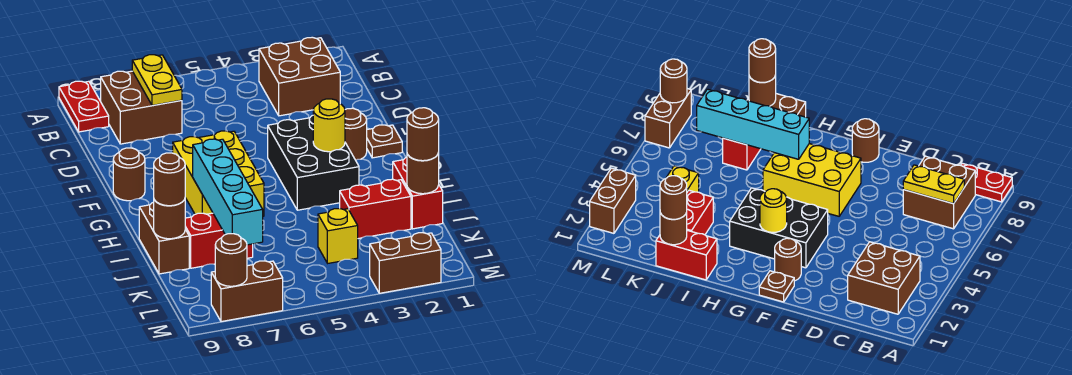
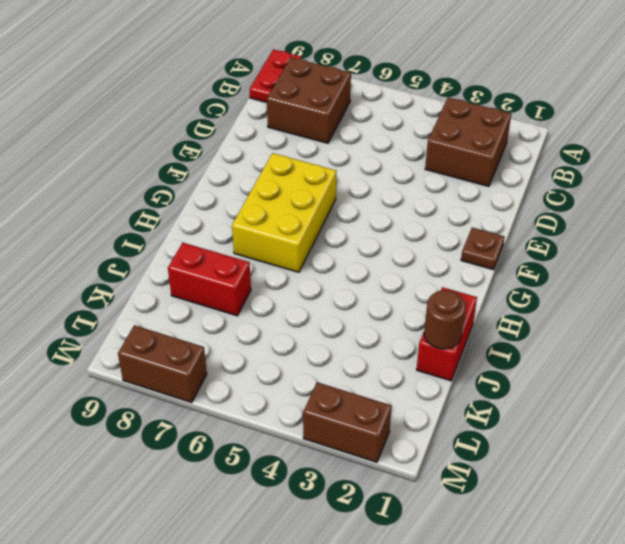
none -> brown round brick F2 level 1
none -> black brick F3:H4 level 1
none -> brown round brick F9 level 1

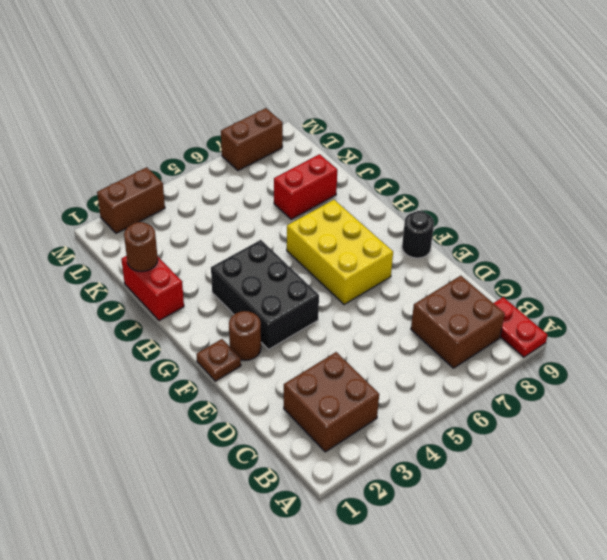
black round brick F9 level 1 -> brown round brick F9 level 1
none -> brown brick I9:J9 level 1
none -> red brick J2:J3 level 1
none -> yellow brick K4 level 1

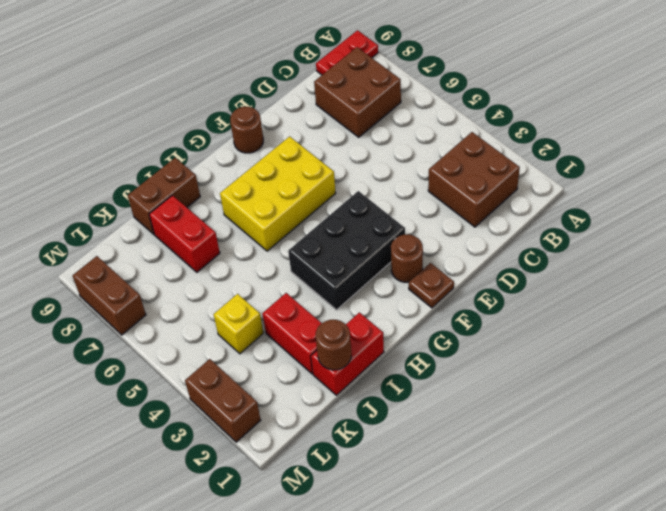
none -> yellow plate B7:C7 level 2
none -> yellow round brick G3 level 2
none -> cyan brick H7:K7 level 2

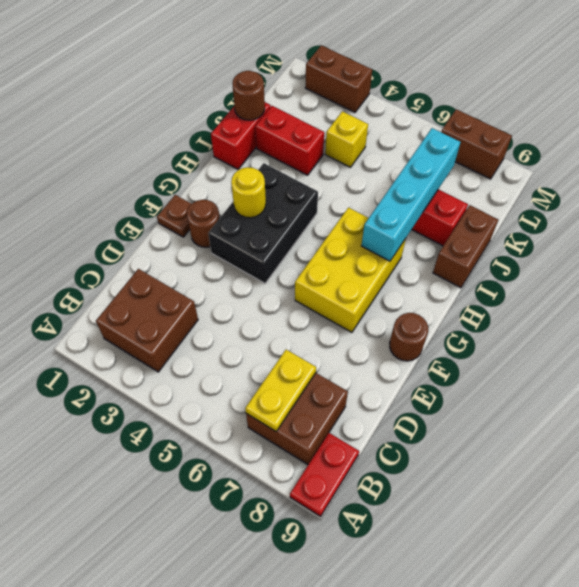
none -> brown round brick J9 level 2
none -> brown round brick M8 level 2
none -> brown round brick J1 level 3

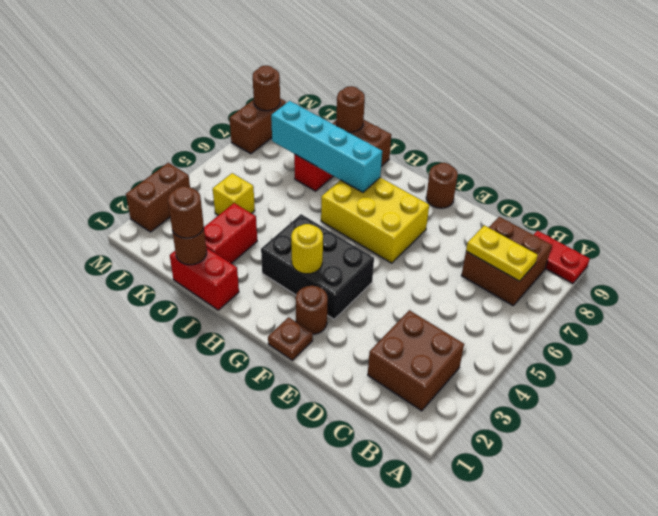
none -> brown round brick J9 level 3

